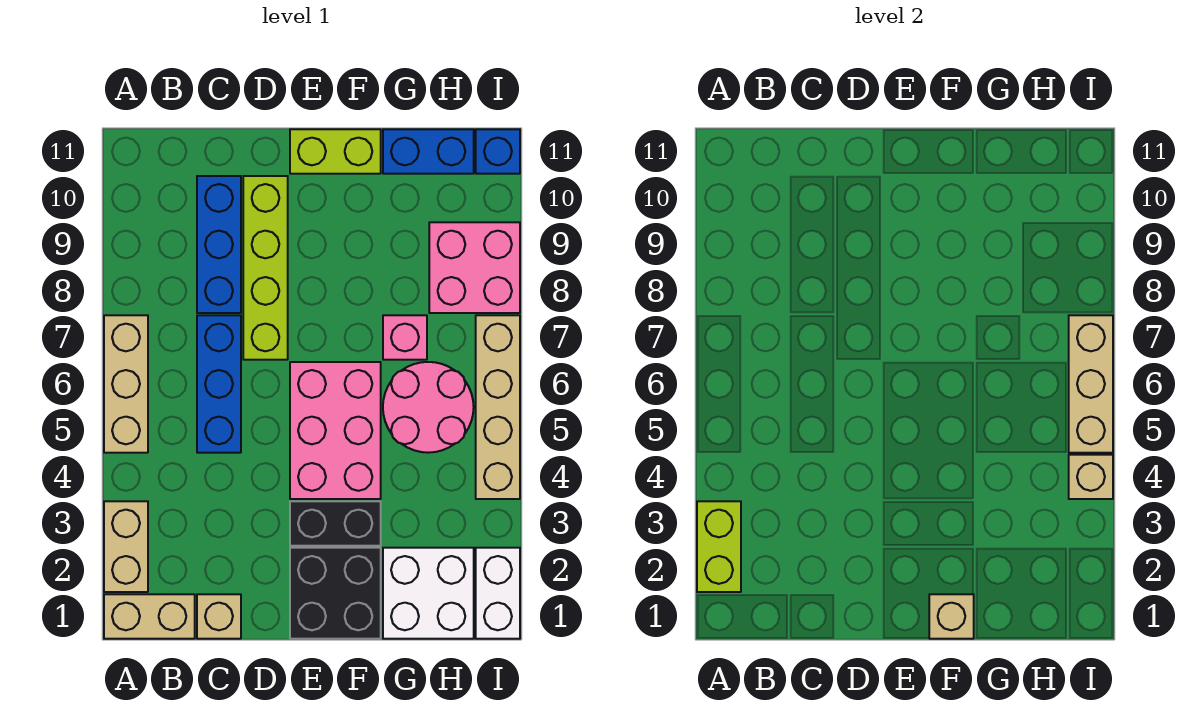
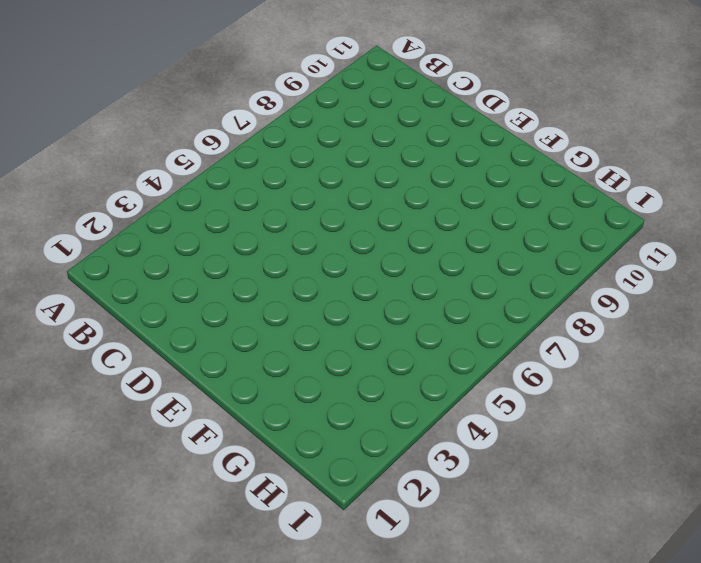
none -> tan brick A1:B1 level 1
none -> tan brick A2:A3 level 1
none -> tan brick A5:A7 level 1

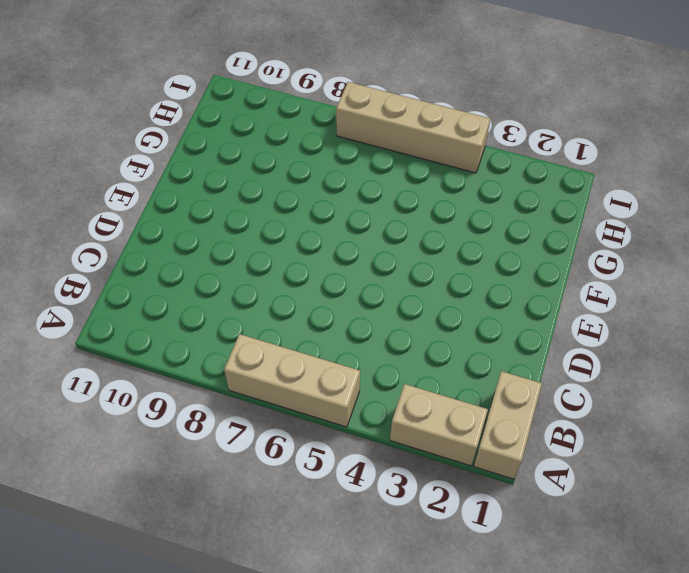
none -> tan brick C1 level 1
none -> blue brick C5:C7 level 1
none -> blue brick C8:C10 level 1

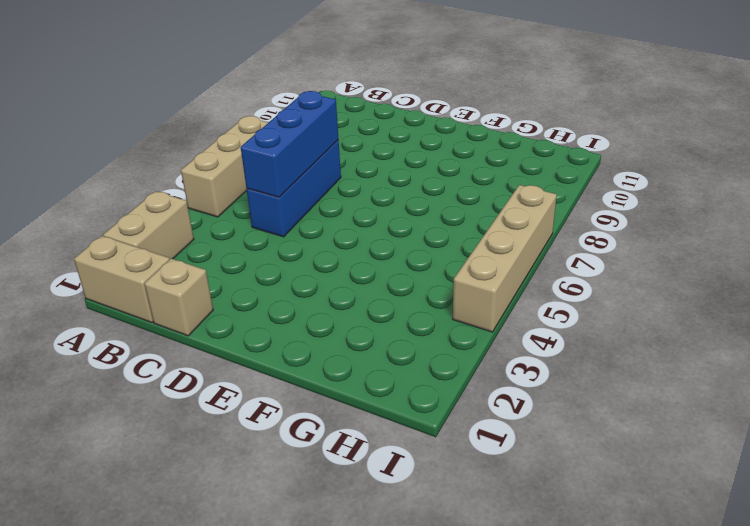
blue brick C5:C7 level 2 -> blue brick C8:C10 level 1
none -> lime brick D7:D10 level 1
none -> black brick E1:F2 level 1
none -> black brick E3:F3 level 1

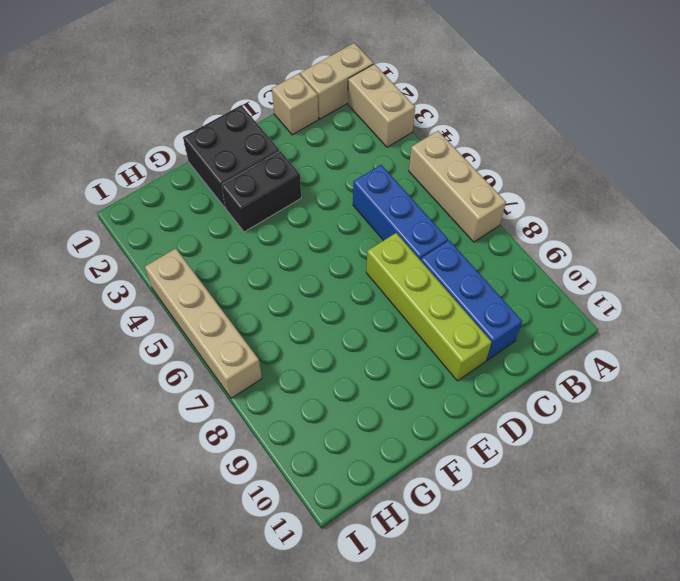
none -> pink brick E4:F6 level 1
none -> lime brick E11:F11 level 1
none -> white brick G1:H2 level 1

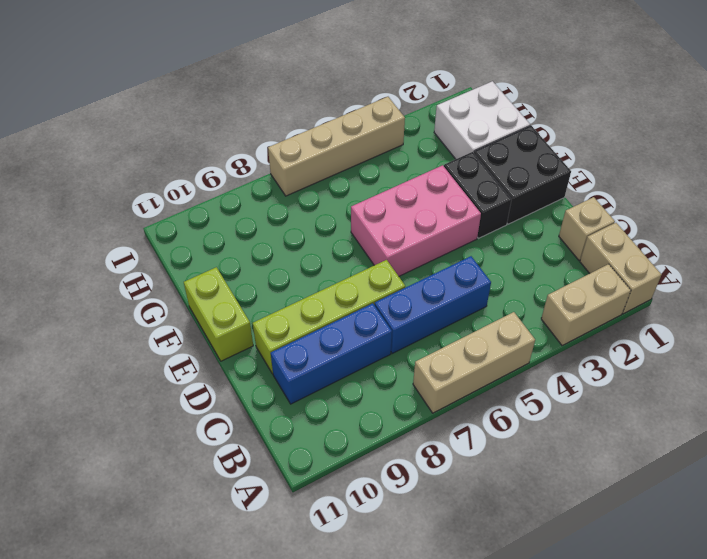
none -> pink round brick G5:H6 level 1
none -> pink brick G7 level 1
none -> blue brick G11:H11 level 1

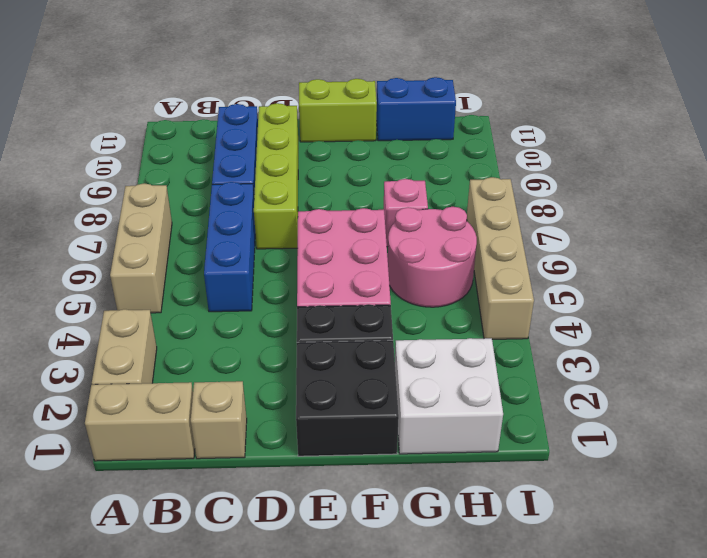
none -> pink brick H8:I9 level 1
none -> white brick I1:I2 level 1
none -> blue brick I11 level 1

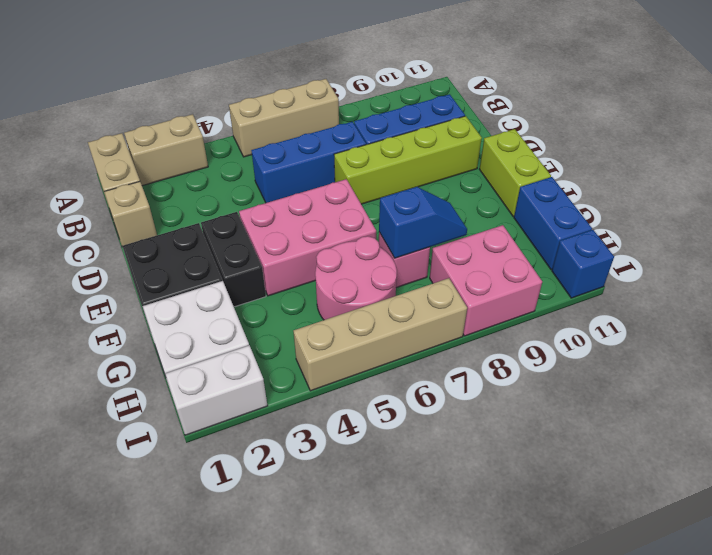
blue slope G7:G8 level 2 top 7 -> none
none -> lime brick A2:A3 level 2
none -> tan brick F1 level 2
none -> tan brick I4 level 2

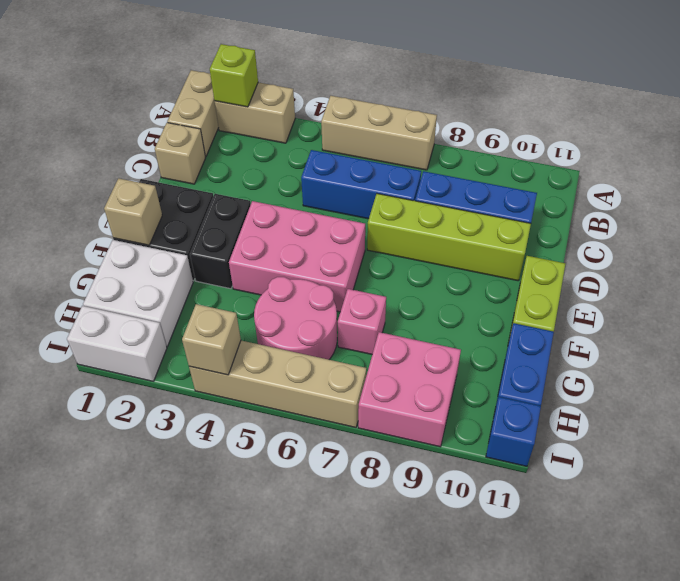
lime brick A2 level 2 -> lime brick A2:A3 level 2
none -> tan brick I5:I7 level 2

